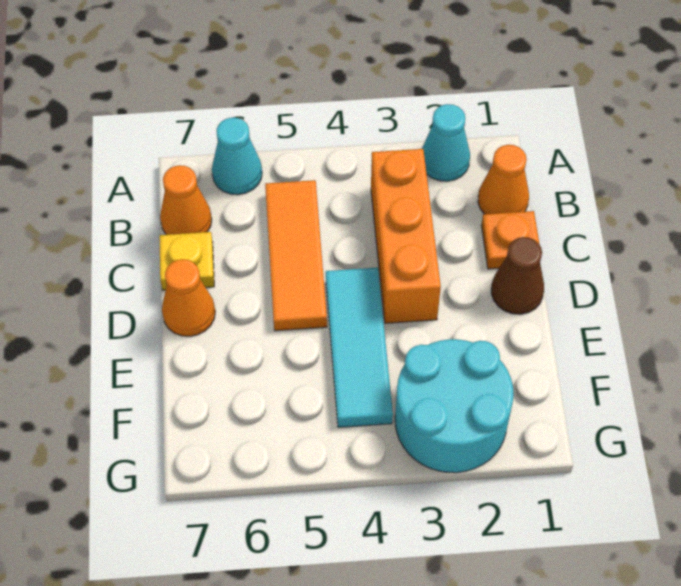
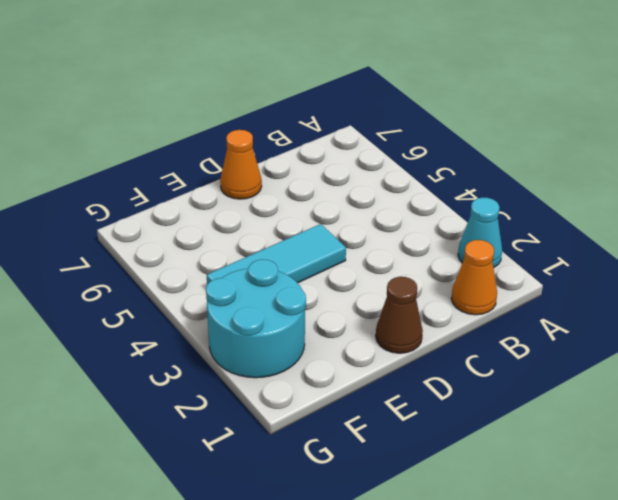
none -> cyan cone A6 level 1
none -> orange brick B3:D3 level 1
none -> orange tile B5:D5 level 1

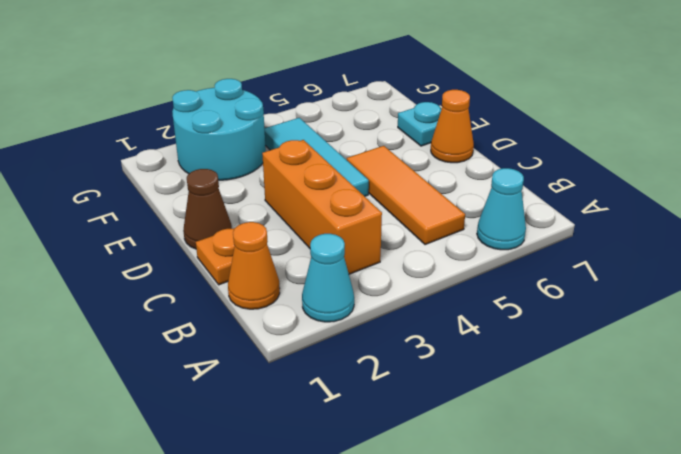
cyan plate E7 level 1 -> none
none -> orange cone B7 level 1
none -> yellow plate C7 level 1

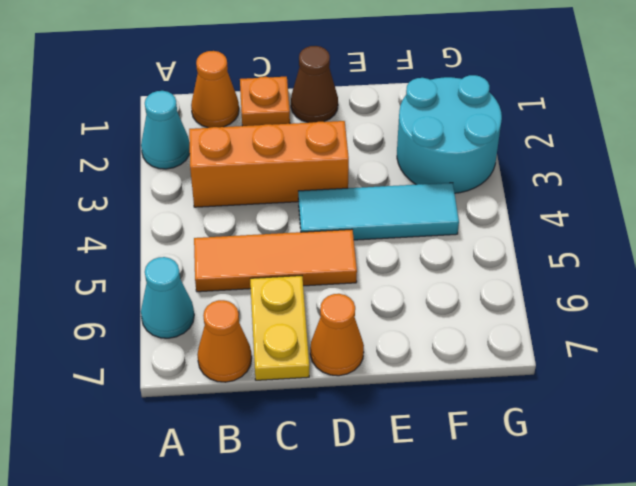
yellow plate C6:C7 level 1 -> yellow plate C7 level 1

